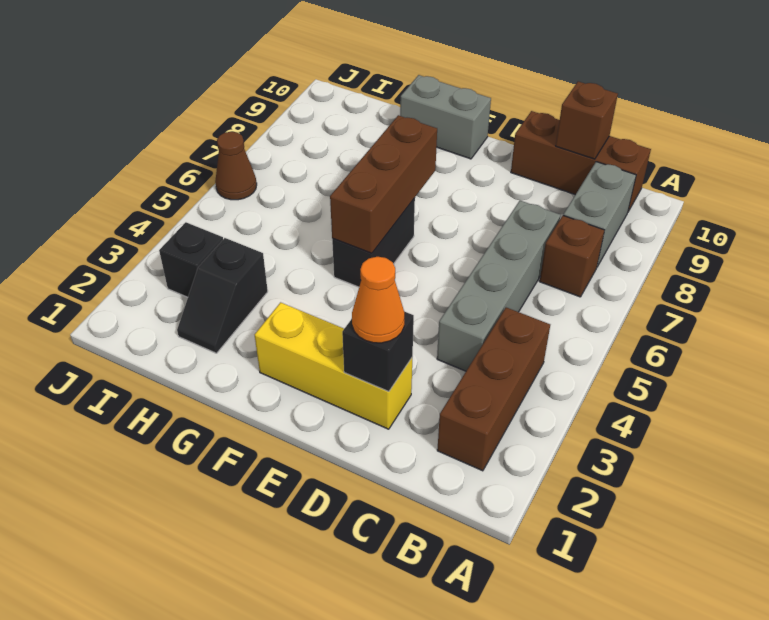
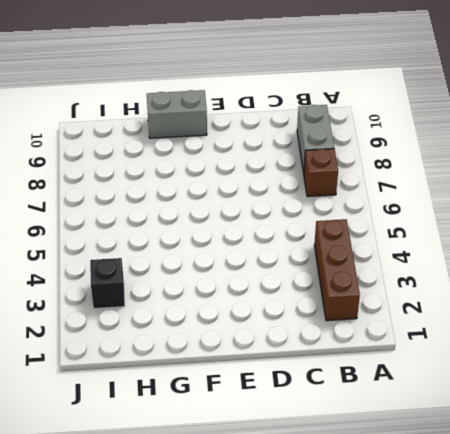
none -> brown brick B10:D10 level 1
none -> grey brick C4:C7 level 1
none -> yellow brick D2:F2 level 1

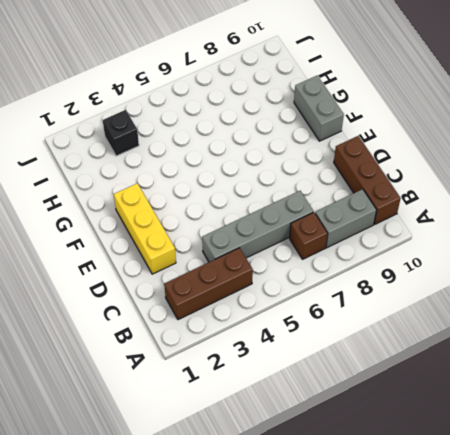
none -> black brick F5:F6 level 1
none -> black slope H2:H3 level 1 top 3
none -> brown cone J6 level 1

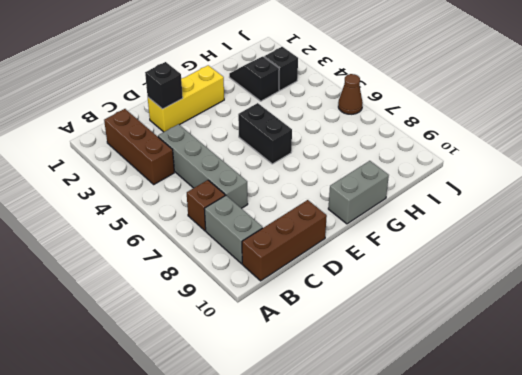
none -> brown brick C10 level 2
none -> brown brick F5:F7 level 2
none -> orange cone D2 level 3

